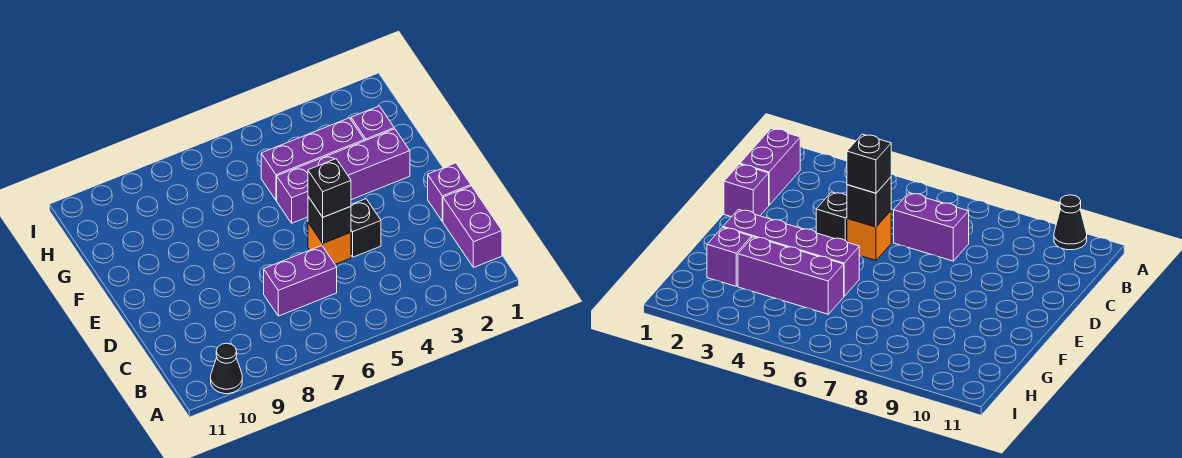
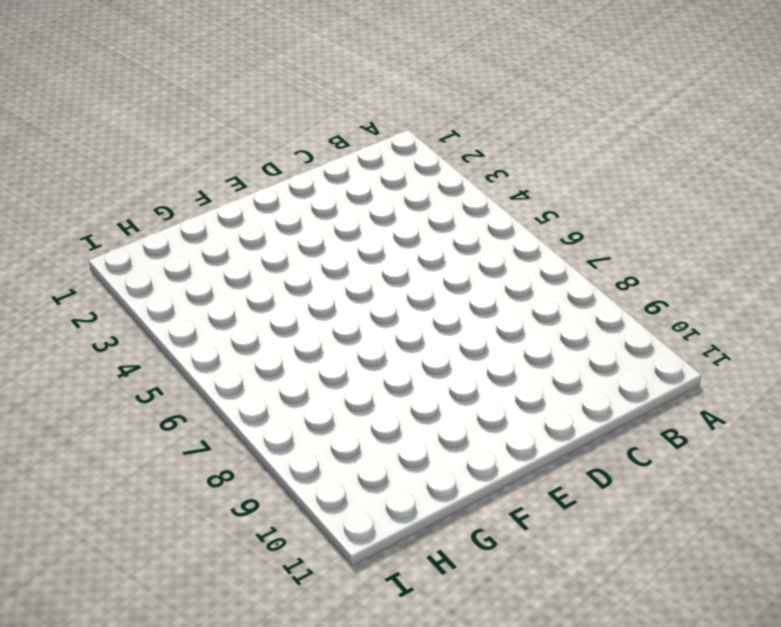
none -> black cone A10 level 1
none -> purple brick B1:C1 level 1

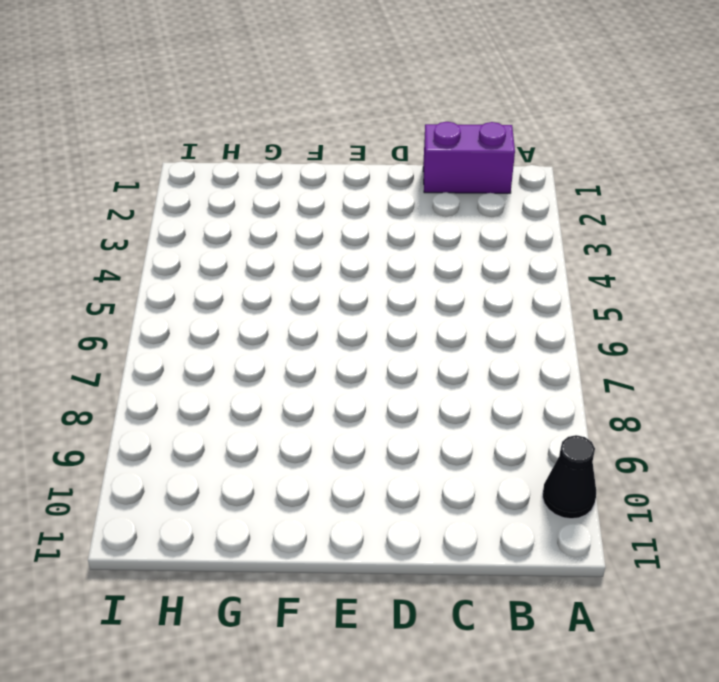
none -> purple brick C6:C7 level 1
none -> purple brick D1 level 1

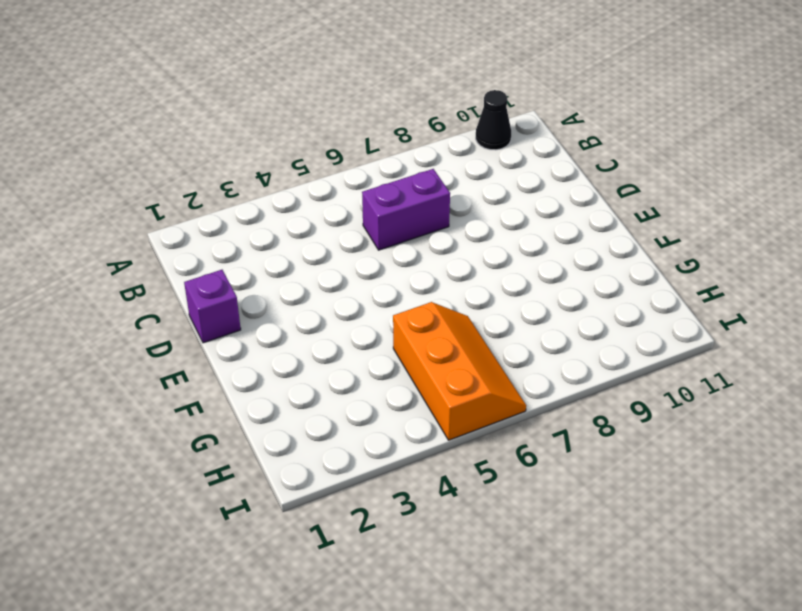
orange slope G5:I6 level 1 top 5 -> purple brick G3:G5 level 1
none -> purple brick B1:C1 level 1
none -> black brick D4 level 1

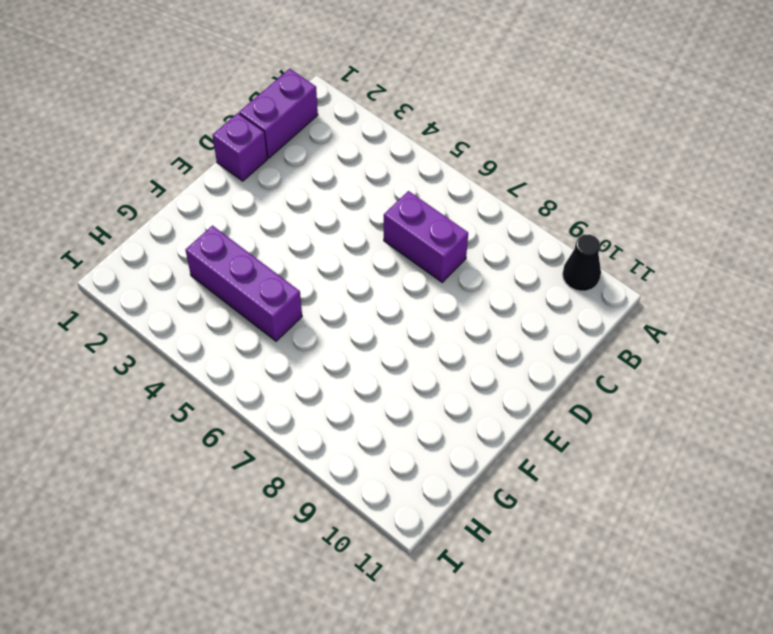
none -> black brick D4 level 1
none -> orange brick D5 level 1

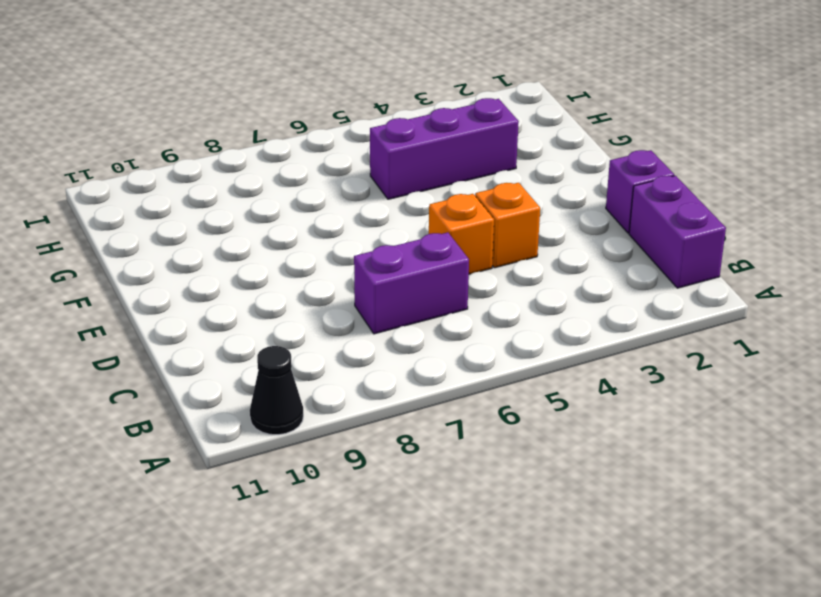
orange brick D4 level 1 -> black brick D4 level 1
none -> purple brick F2:F5 level 1
none -> purple brick G2 level 1

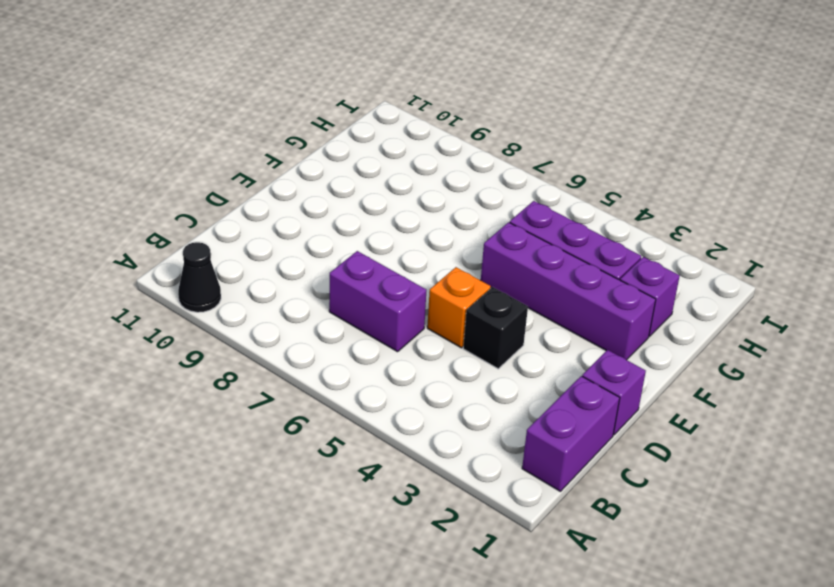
none -> black brick D5 level 2
none -> black brick D5 level 3

